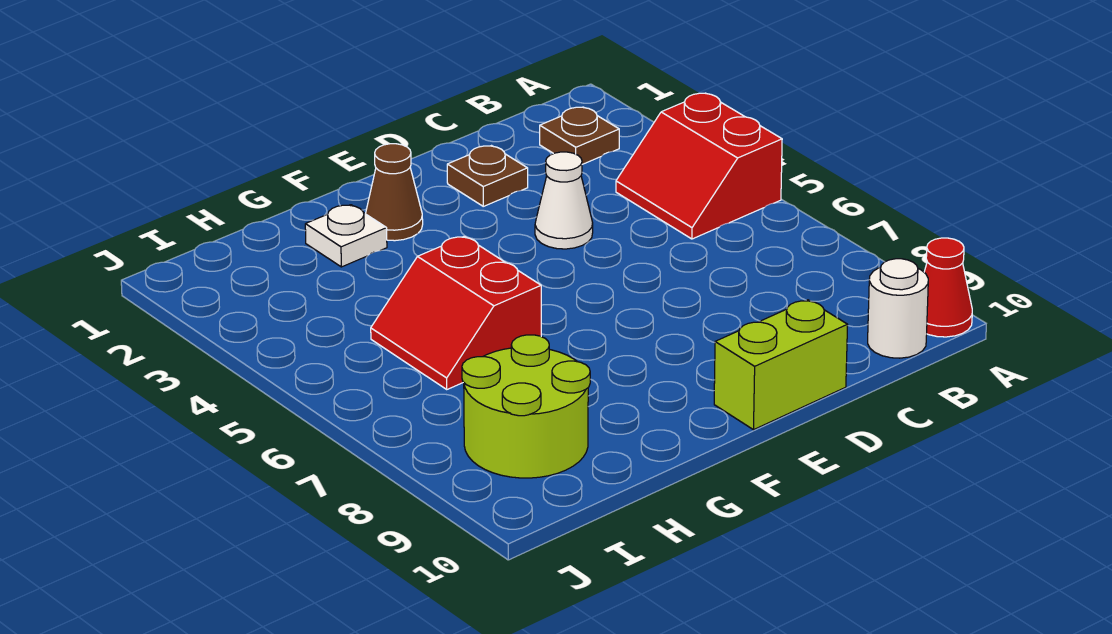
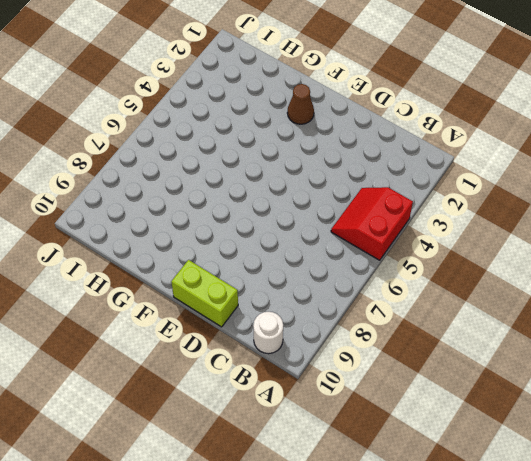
none -> red cone A10 level 1
none -> brown plate B2 level 1

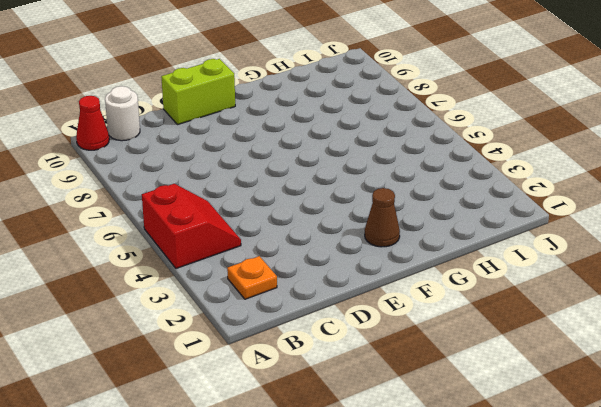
orange plate B2 level 1 -> brown plate B2 level 1
none -> brown plate D2 level 1
none -> white cone D4 level 1

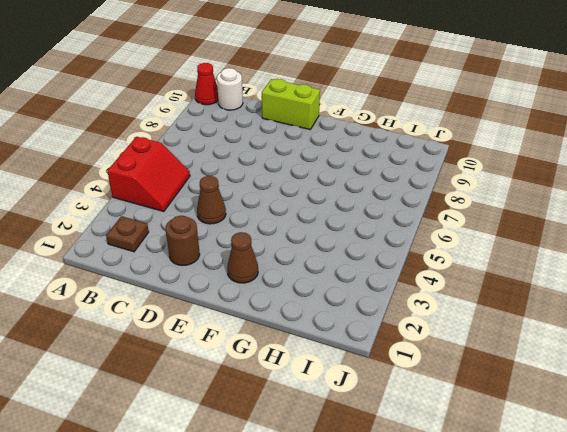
brown round brick D2 level 1 -> brown plate D2 level 1
brown cone D4 level 1 -> white cone D4 level 1
none -> white plate G2 level 1
none -> red slope G5:H6 level 1 top G

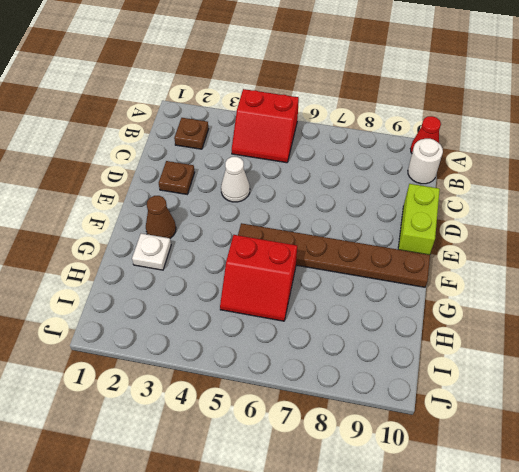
brown plate F5:F10 level 1 -> none
none -> lime round brick H8:I9 level 1

